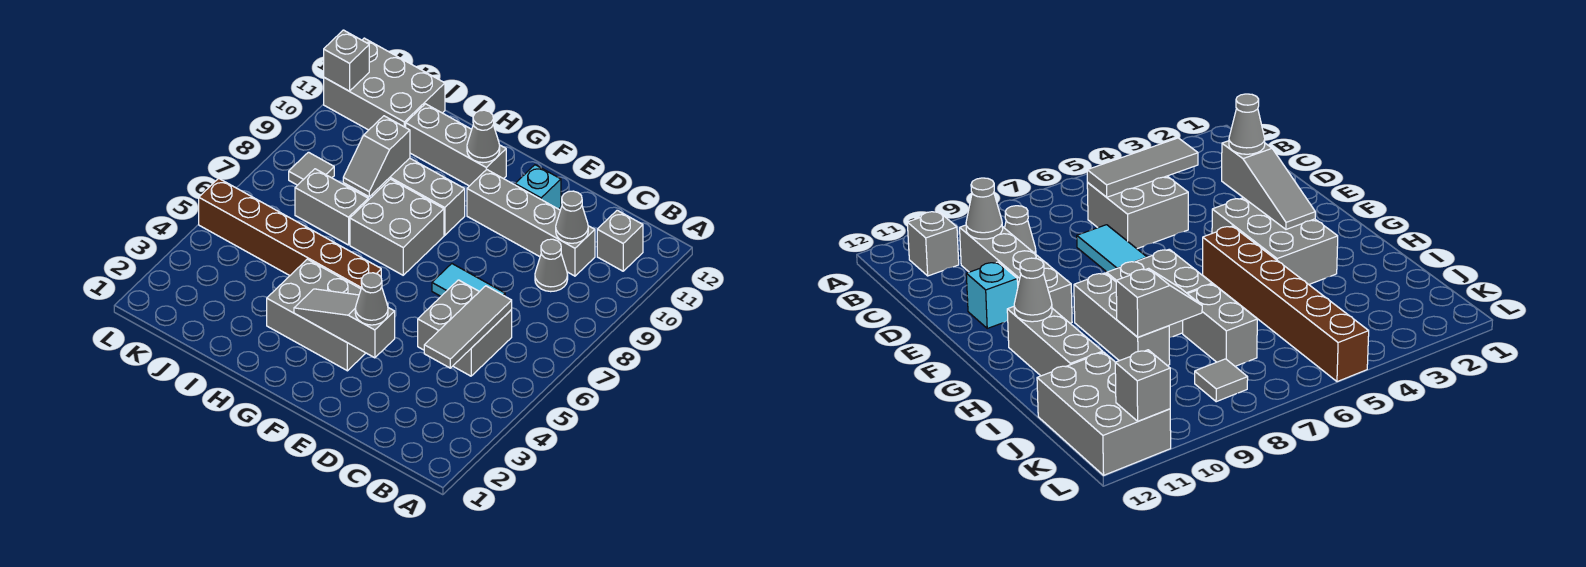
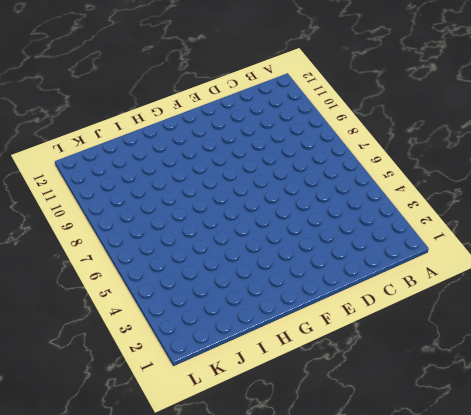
none -> grey brick B11 level 1
none -> grey brick C5:D6 level 1
none -> grey cone C9 level 1

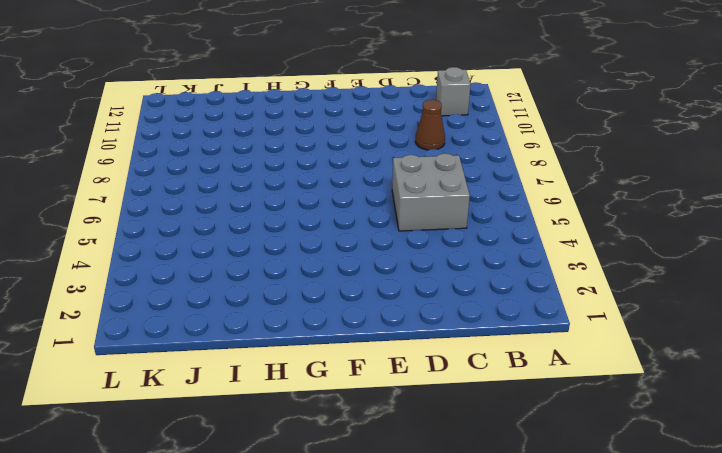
brown cone C9 level 1 -> grey cone C9 level 1
none -> grey brick C10:F10 level 1
none -> cyan tile D7:E7 level 1
none -> cyan brick E11 level 1

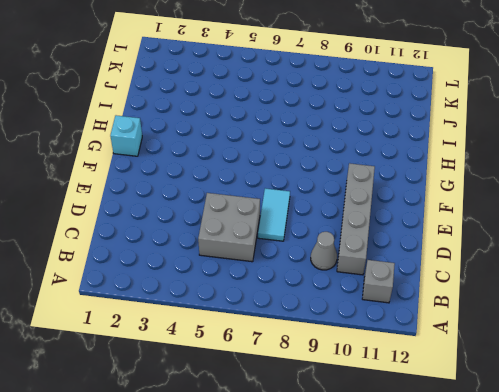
cyan brick G1 level 1 -> cyan brick E11 level 1
none -> grey brick F3:H4 level 1
none -> brown brick G5:L5 level 1
none -> grey brick G7:H8 level 1

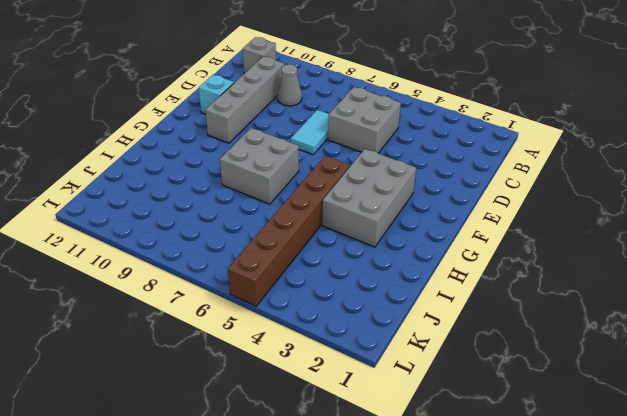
none -> grey brick G9:I9 level 1
none -> grey brick G11:I11 level 1
none -> grey brick I7:J7 level 1

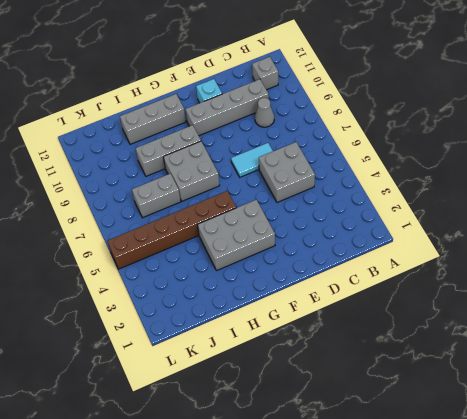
none -> grey brick J11:L12 level 1
none -> grey tile K8 level 1
none -> grey tile C4:C6 level 2

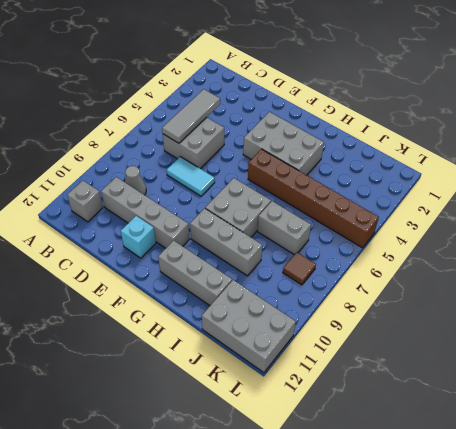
brown tile K8 level 1 -> grey tile K8 level 1
none -> grey cone C10 level 2
none -> grey slope E3:G3 level 2 top E
none -> grey cone G11 level 2

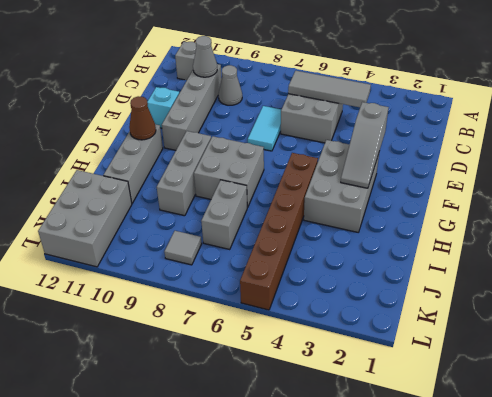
brown cone G11 level 2 -> grey cone G11 level 2
none -> grey slope I8:I9 level 2 top 9
none -> grey brick L11 level 2
none -> grey cone E3 level 3

